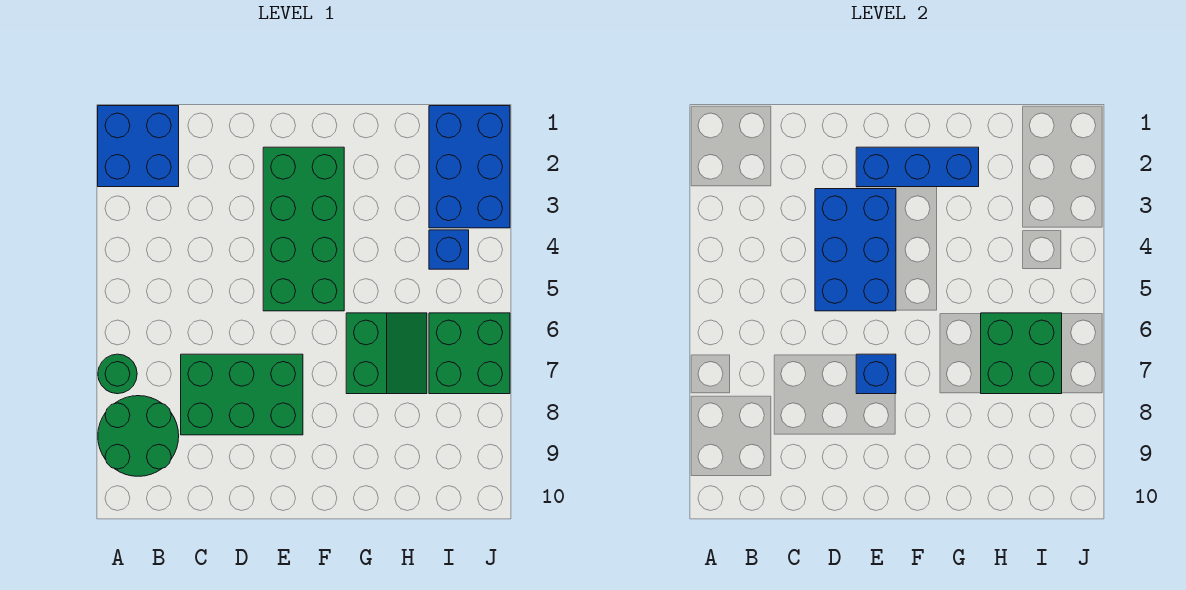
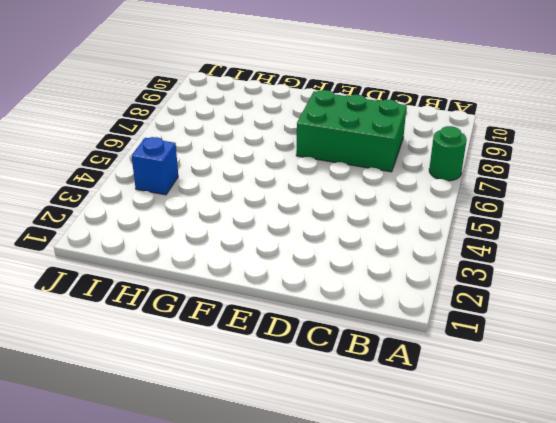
none -> blue brick A1:B2 level 1
none -> green round brick A8:B9 level 1
none -> green brick E2:F5 level 1

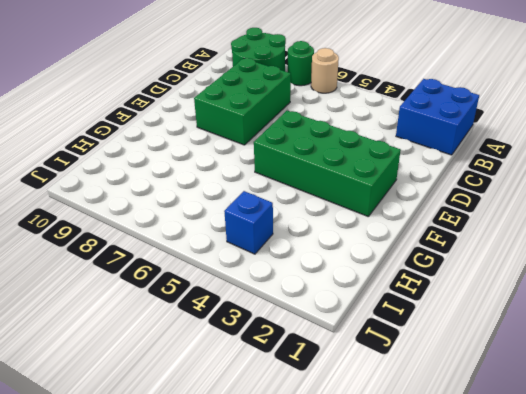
tan round brick A6 level 1 -> none
none -> green slope G6:H7 level 1 top G
none -> blue brick I1:J3 level 1
none -> green brick I6:J7 level 1

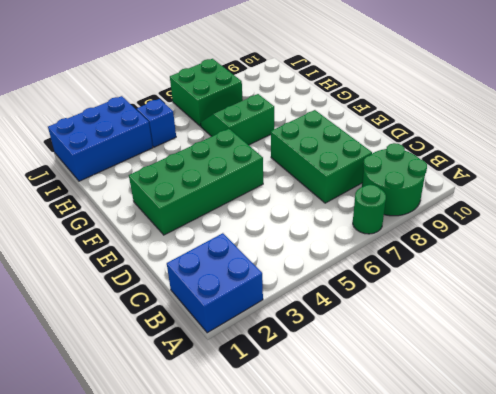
none -> blue brick D3:E5 level 2
none -> blue brick E2:G2 level 2
none -> blue brick E7 level 2

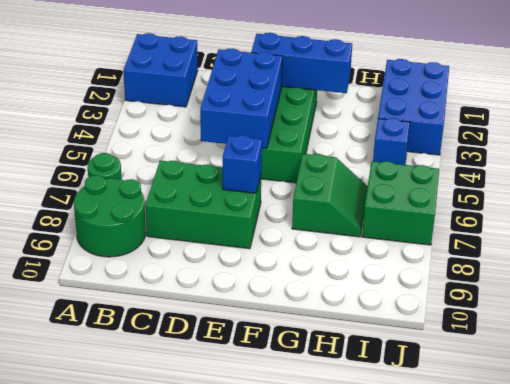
none -> green brick H6:I7 level 2

